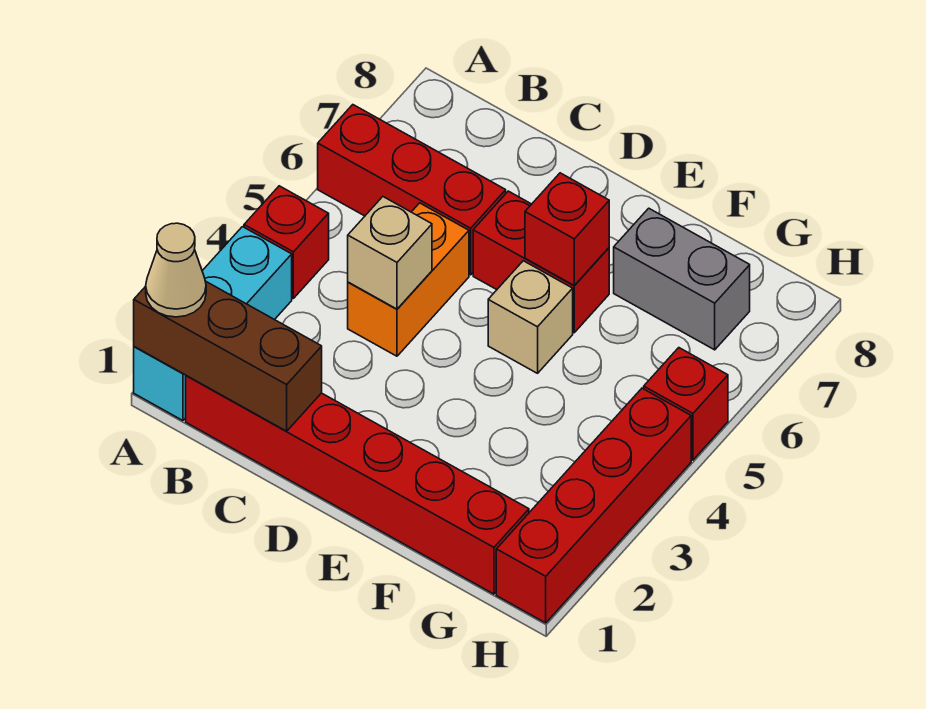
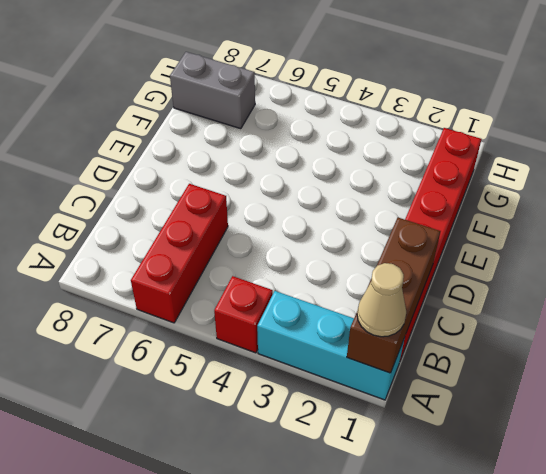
grey brick G7:G8 level 1 -> grey brick F7:G7 level 1
none -> orange brick C4:C5 level 1
none -> red brick D6:E6 level 1
none -> tan brick E5 level 1

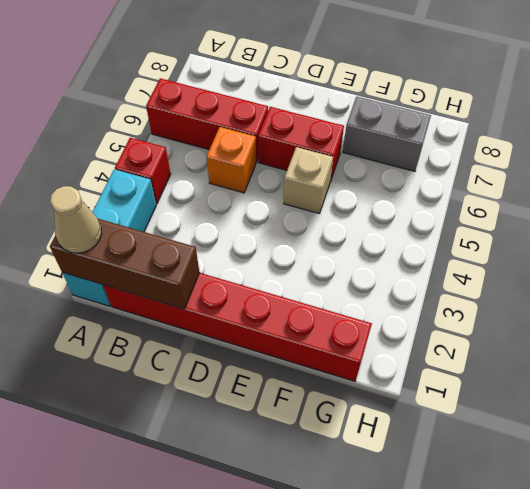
orange brick C5 level 1 -> orange brick C4:C5 level 1
none -> red brick H1:H4 level 1
none -> red brick H5 level 1
none -> tan brick C4 level 2

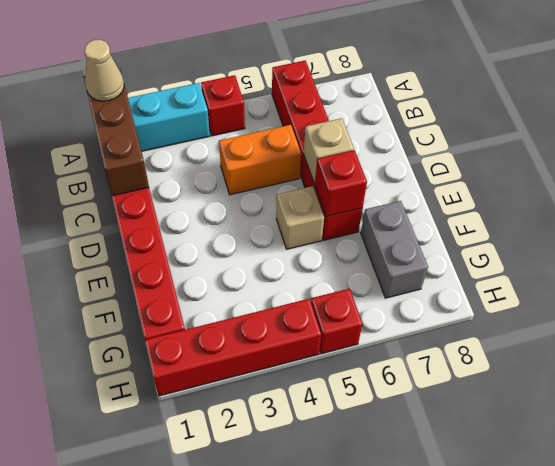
tan brick D6 level 2 -> tan brick C4 level 2

